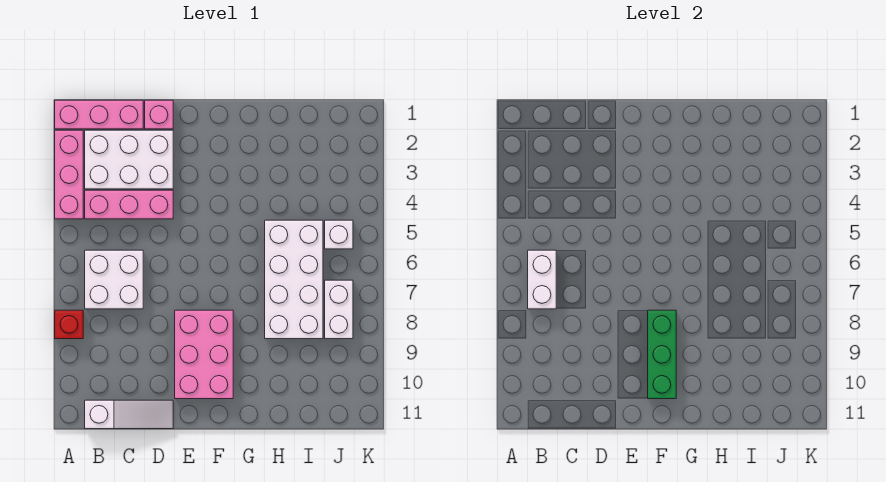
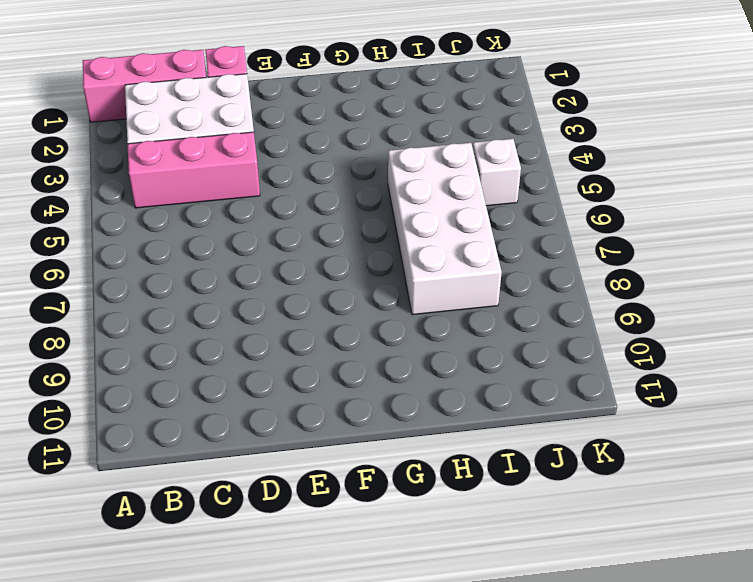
none -> pink brick A2:A4 level 1
none -> red brick A8 level 1
none -> white brick B6:C7 level 1

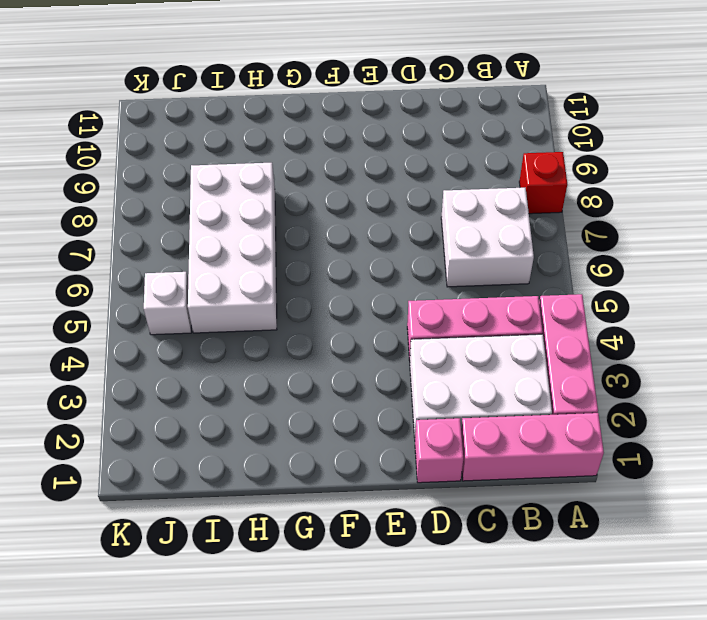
none -> white slope B11:D11 level 1 top B
none -> pink brick E8:F10 level 1
none -> white brick J7:J8 level 1

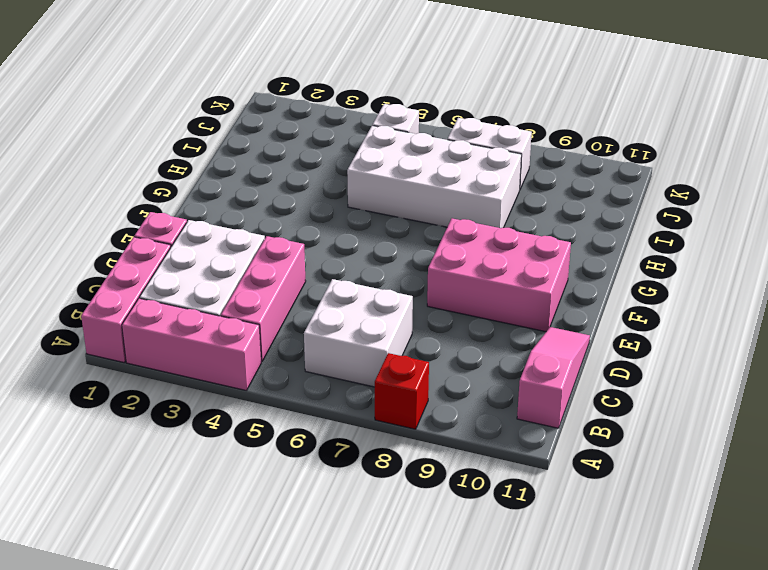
pink slope B11:D11 level 1 top B -> white slope B11:D11 level 1 top B
none -> white brick B6:B7 level 2
none -> green brick F8:F10 level 2

